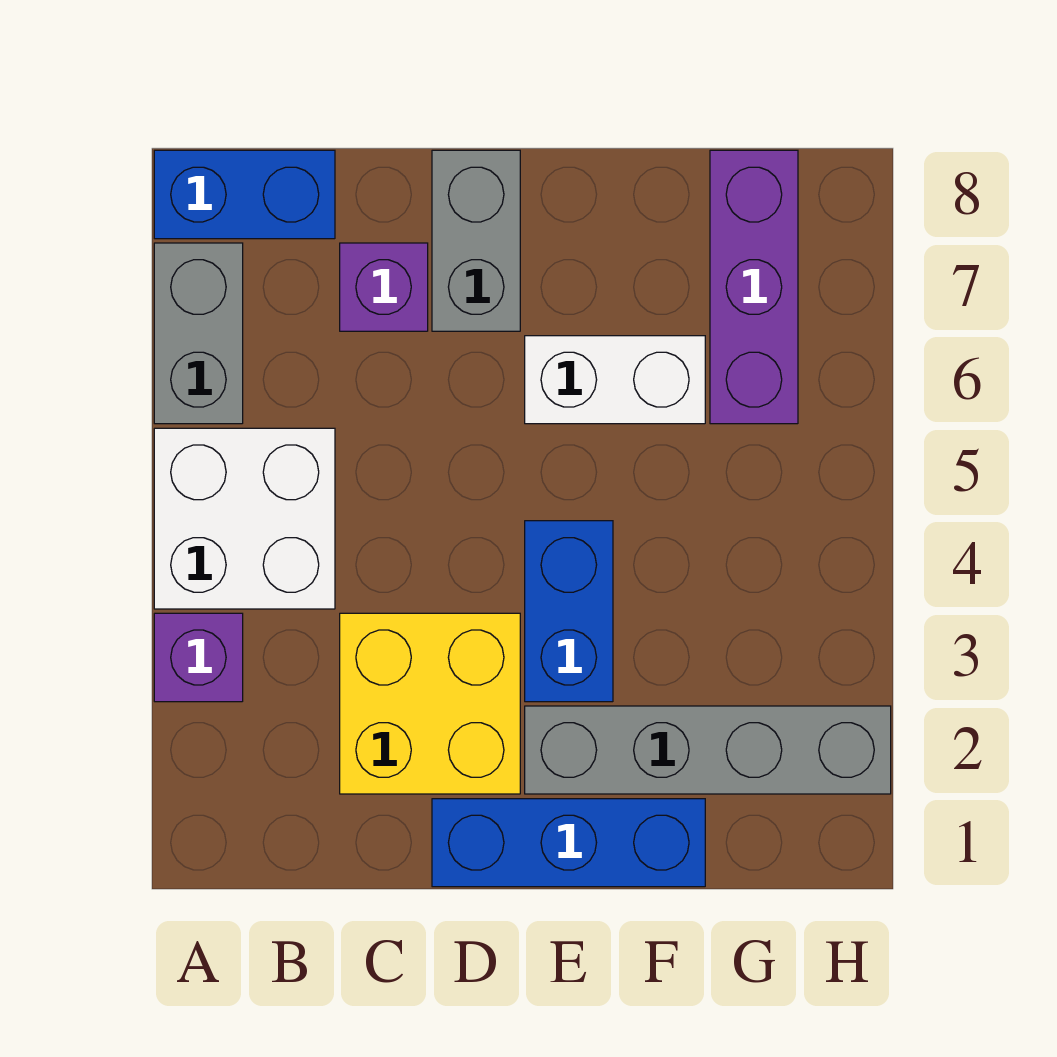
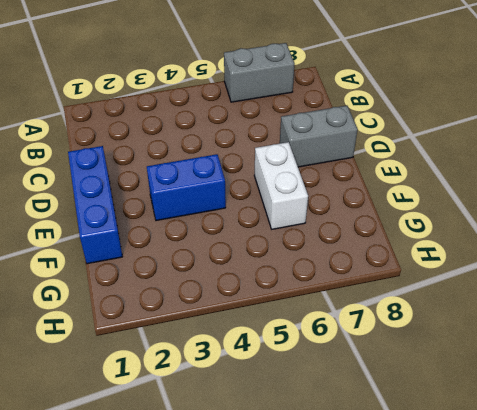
none -> purple brick A3 level 1
none -> white brick A4:B5 level 1
none -> blue brick A8:B8 level 1

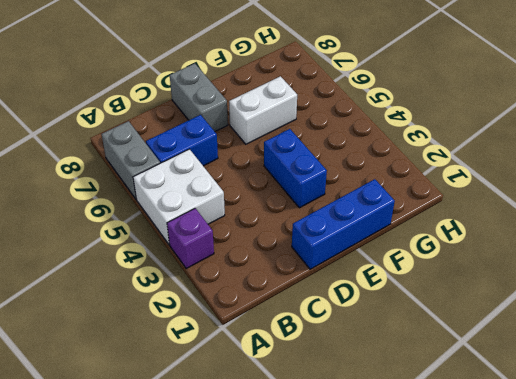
blue brick B6:C6 level 1 -> blue brick A8:B8 level 1
none -> yellow brick C2:D3 level 1
none -> purple brick C7 level 1
none -> grey brick E2:H2 level 1

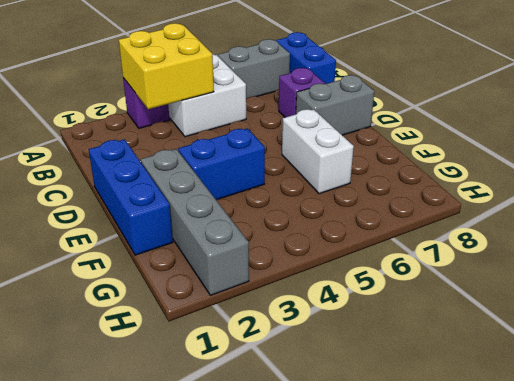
yellow brick A3:B4 level 2 -> yellow brick C2:D3 level 1
none -> purple brick G6:G8 level 1

